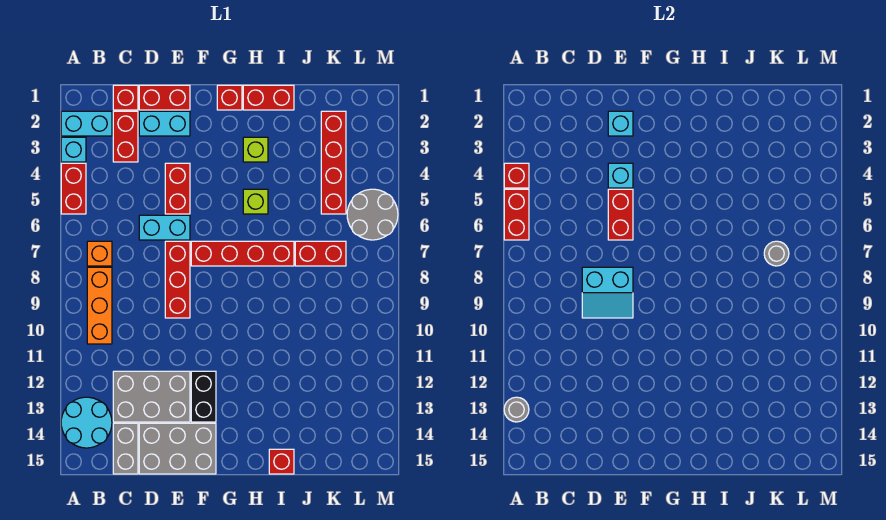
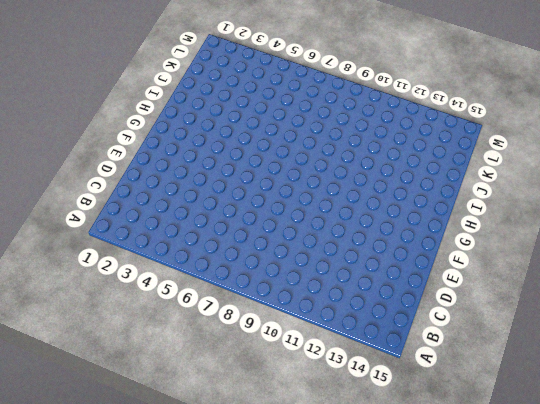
none -> cyan brick A2:B2 level 1
none -> cyan brick A3 level 1
none -> red brick A4:A5 level 1
none -> cyan round brick A13:B14 level 1

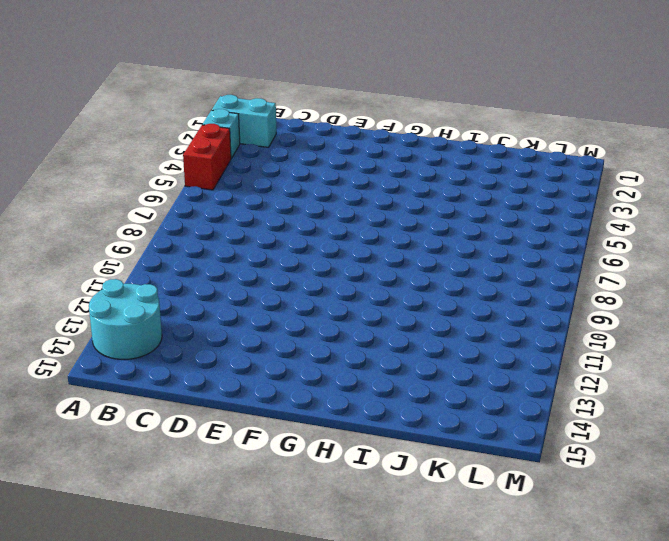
none -> orange brick B7 level 1
none -> orange brick B8:B10 level 1
none -> red brick C1 level 1
none -> red brick C2:C3 level 1

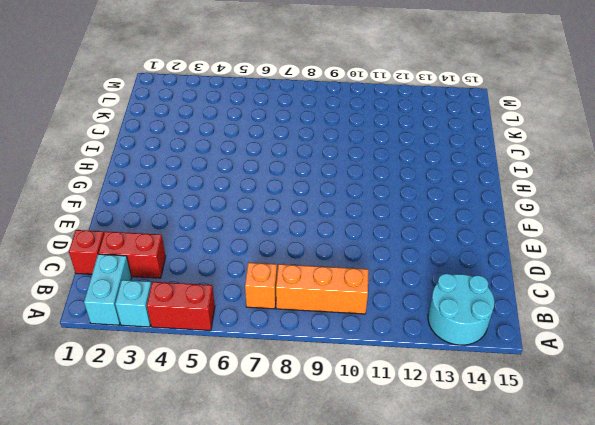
none -> grey brick C12:E13 level 1
none -> grey brick C14:C15 level 1
none -> red brick D1:E1 level 1
none -> cyan brick D2:E2 level 1

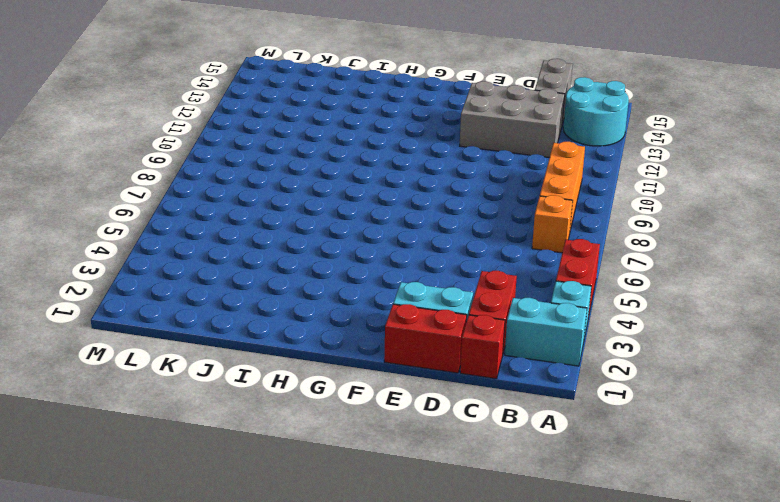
none -> cyan brick D6:E6 level 1
none -> grey brick D14:F15 level 1
none -> red brick E4:E5 level 1
none -> red brick E7:E9 level 1

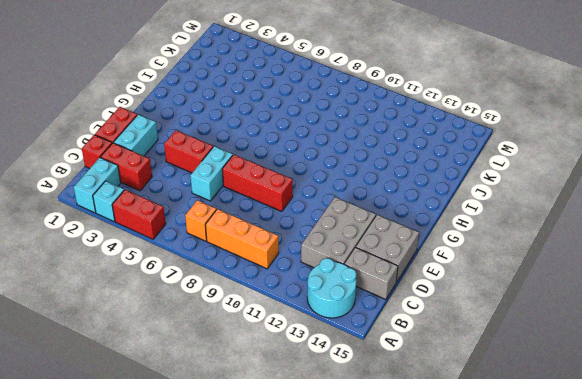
grey brick D14:E15 level 1 -> grey brick D14:F15 level 1
none -> red brick F7:I7 level 1
none -> black brick F12:F13 level 1
none -> red brick G1 level 1
none -> red brick H1:I1 level 1

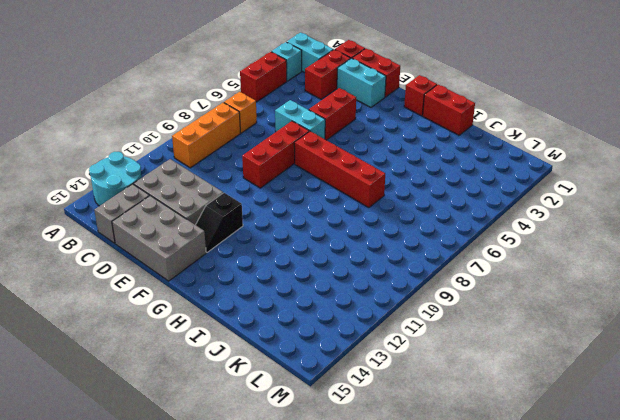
black slope F12:F13 level 1 top 12 -> black brick F12:F13 level 1
none -> lime brick H3 level 1
none -> lime brick H5 level 1
none -> red brick I15 level 1
none -> red brick J7:K7 level 1

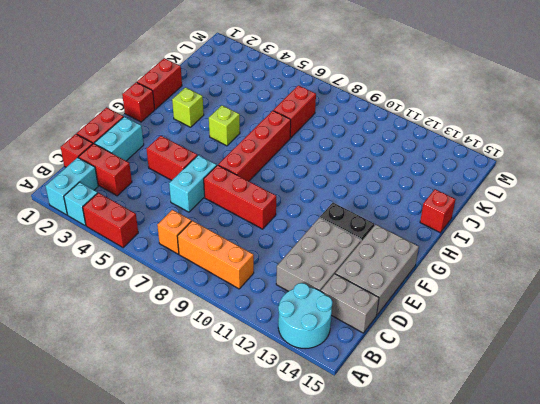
none -> red brick K2:K5 level 1
none -> grey round brick L5:M6 level 1
none -> red brick A4 level 2
none -> red brick A5:A6 level 2

